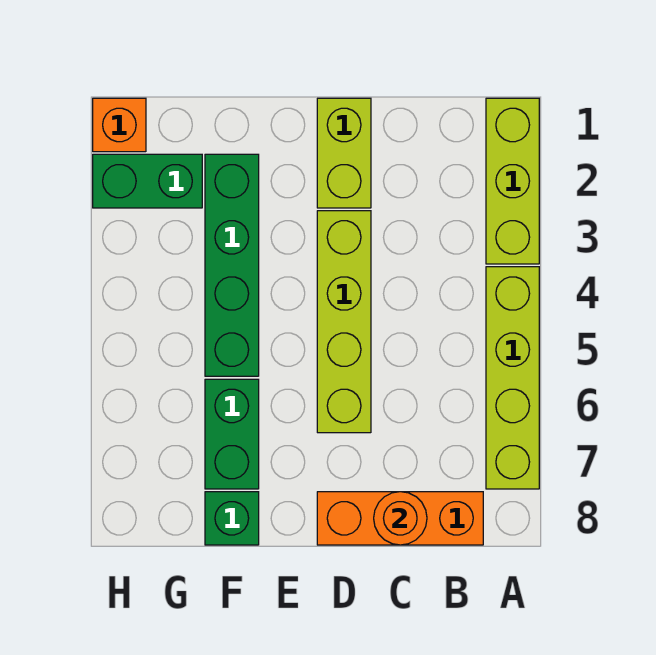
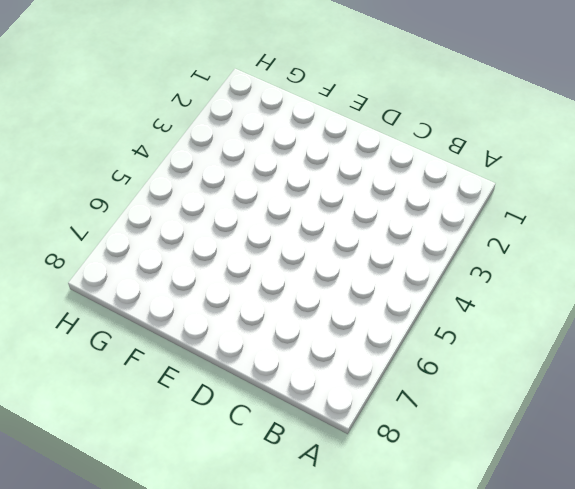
none -> lime brick A1:A3 level 1
none -> lime brick A4:A7 level 1

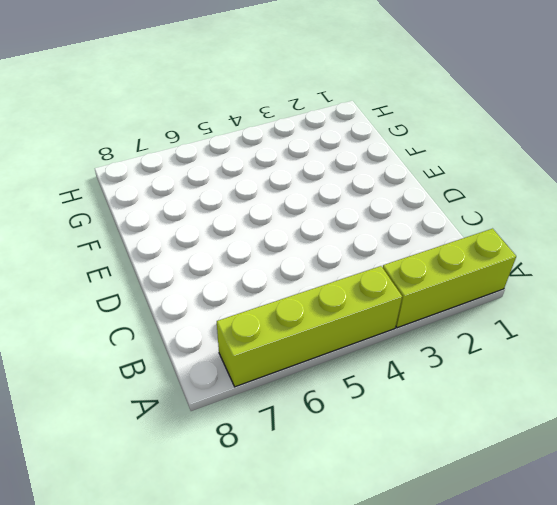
none -> orange brick B8:D8 level 1
none -> lime brick D1:D2 level 1

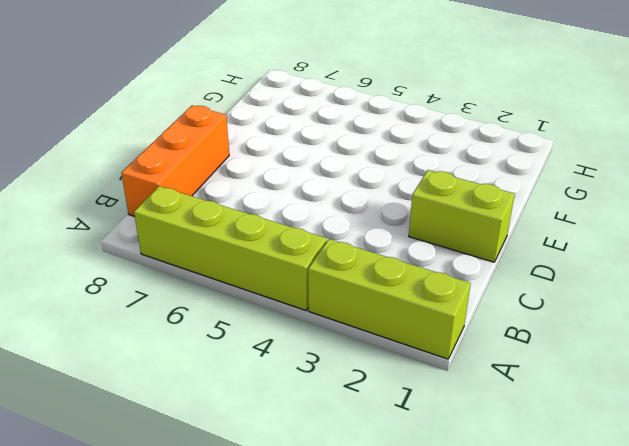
none -> lime brick D3:D6 level 1
none -> green brick F2:F5 level 1

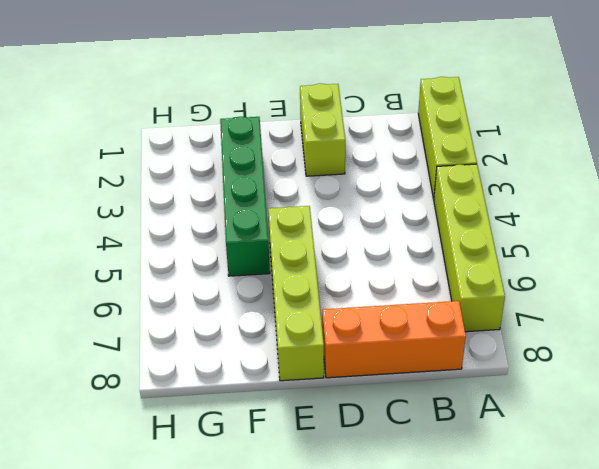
lime brick E5:E8 level 1 -> lime brick D3:D6 level 1
none -> green brick F6:F7 level 1
none -> green brick F8 level 1

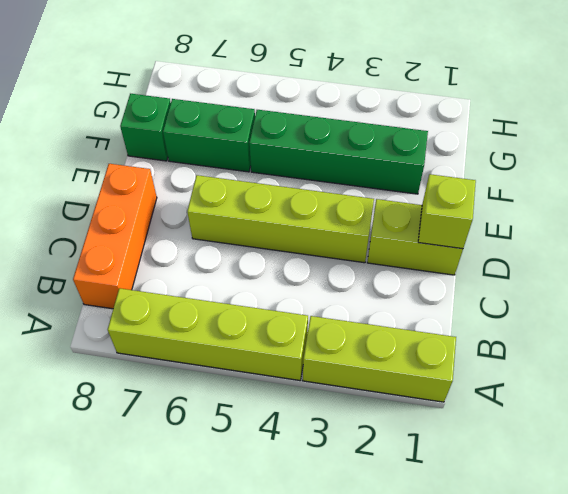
lime brick D1 level 2 -> none
none -> green brick G2:H2 level 1
none -> orange brick H1 level 1

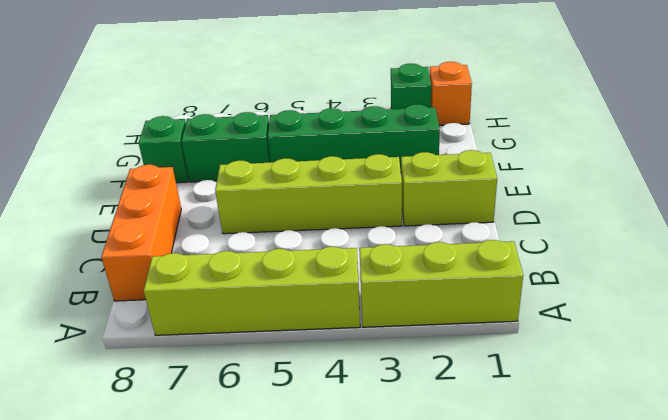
green brick H2 level 1 -> green brick G2:H2 level 1
none -> orange round brick C8 level 2

